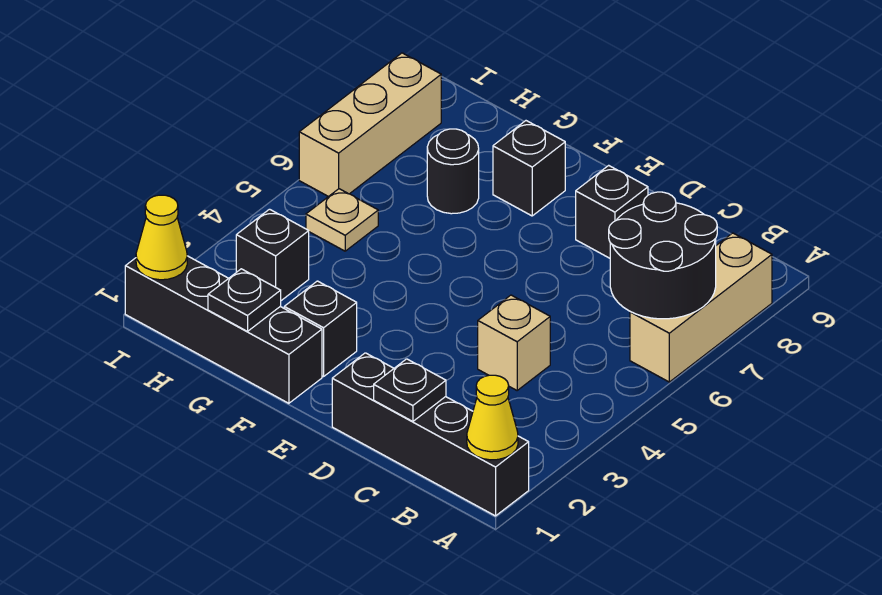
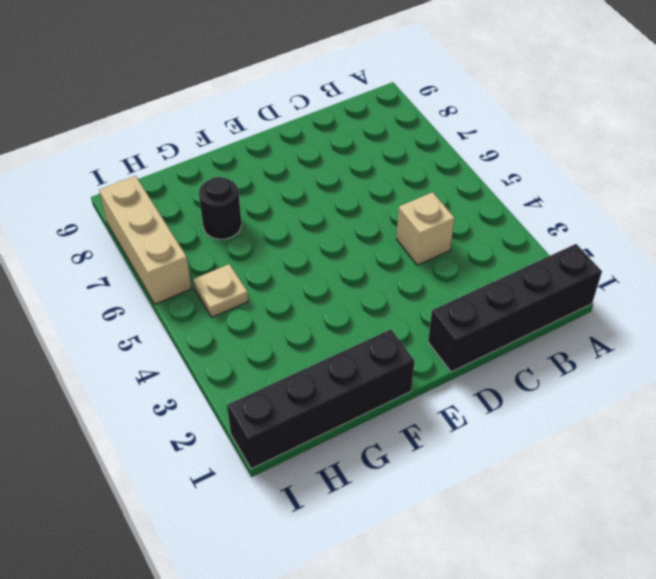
none -> tan brick A6:A8 level 1
none -> black brick D8 level 1
none -> black brick F2 level 1

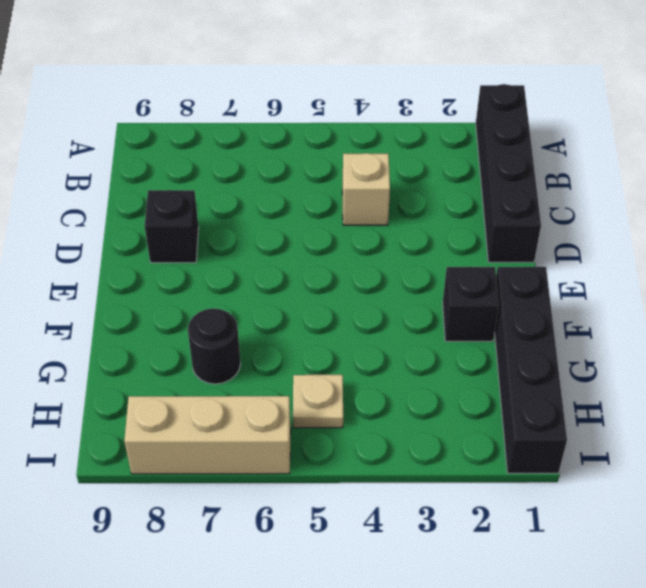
none -> tan brick A6:A8 level 1
none -> black brick F8 level 1
none -> black brick H3 level 1

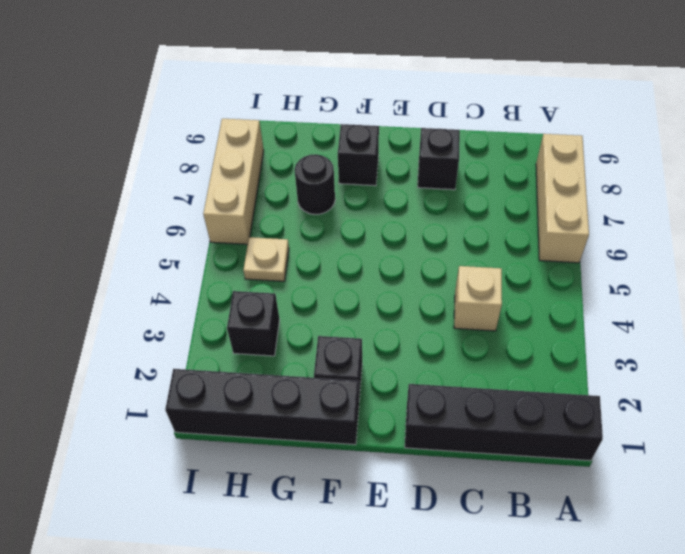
none -> yellow cone A1 level 2
none -> black round brick A6:B7 level 2
none -> black plate C1 level 2

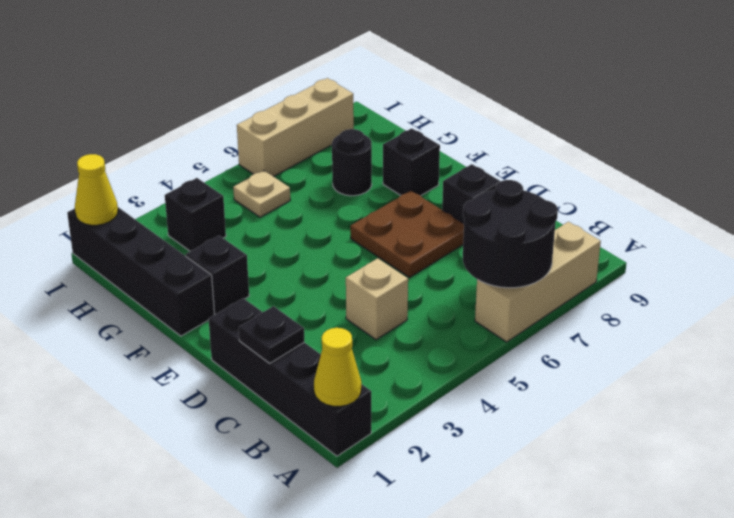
brown plate D6:E7 level 1 -> none
none -> black plate G1 level 2

